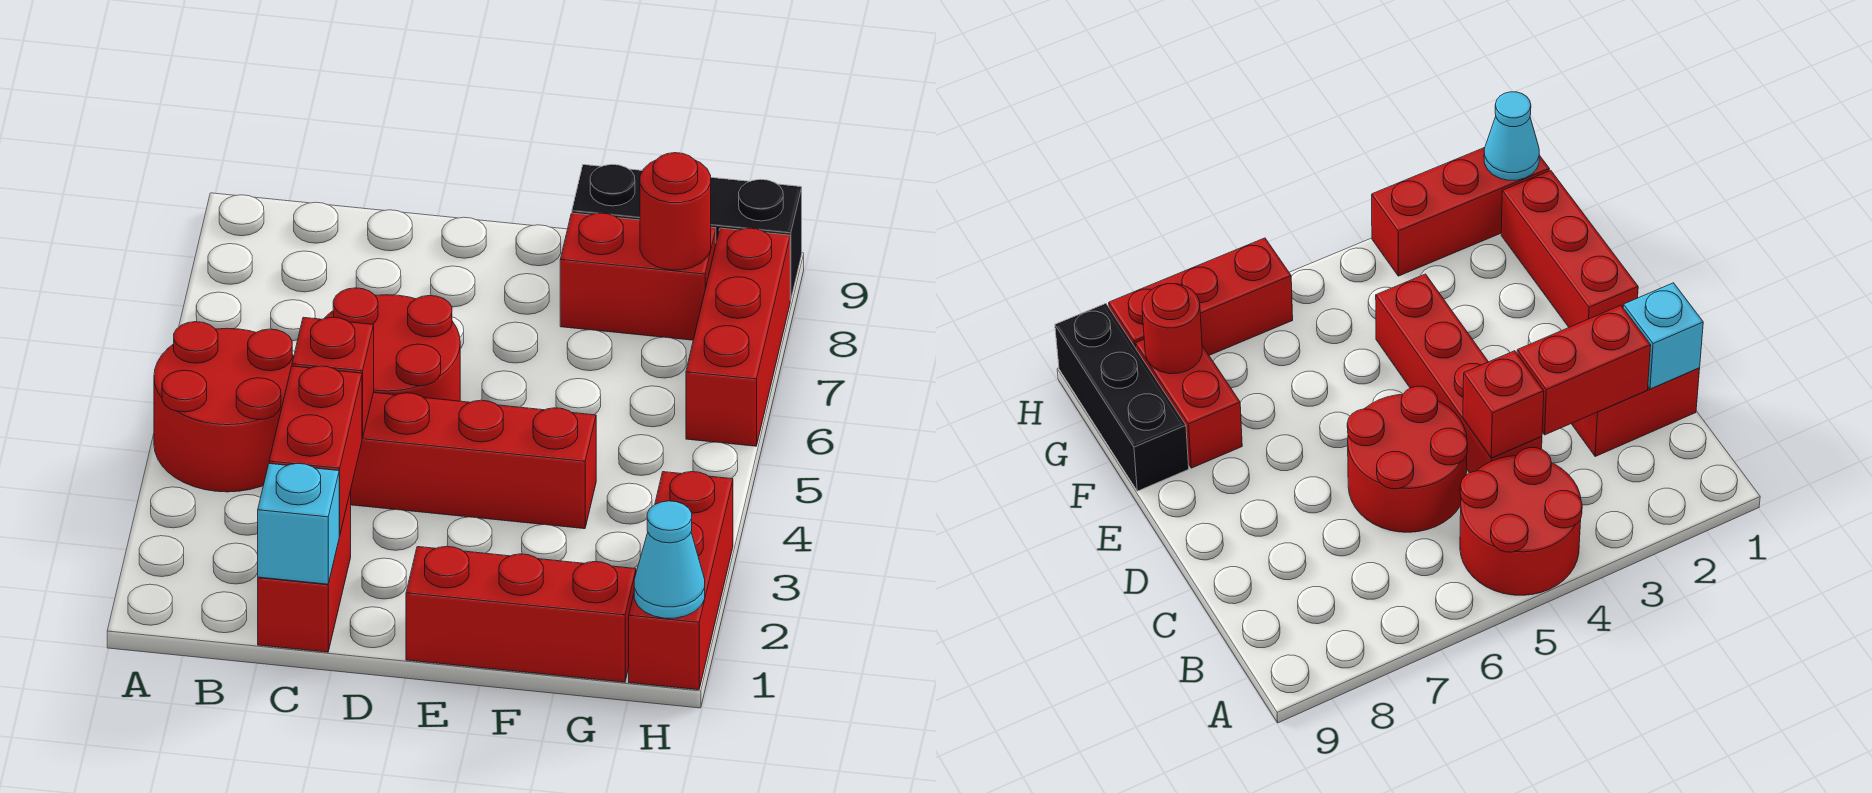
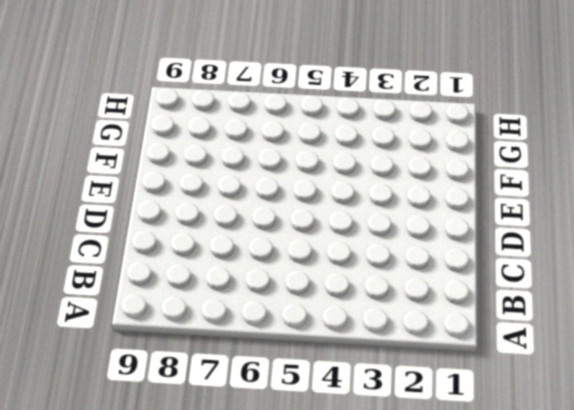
none -> red round brick A4:B5 level 1
none -> red brick C1:C2 level 1
none -> red brick C4:F4 level 1

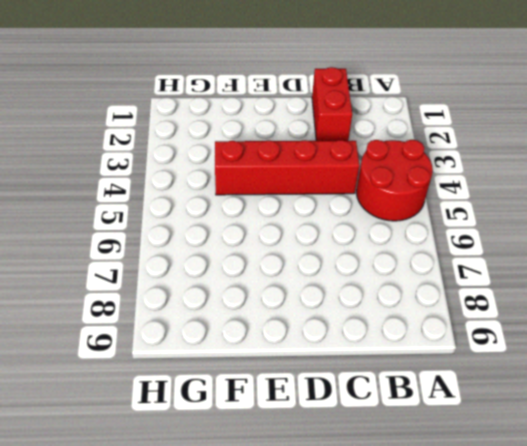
none -> red round brick C5:D6 level 1
none -> red brick E1:G1 level 1
none -> red brick F8:G8 level 1

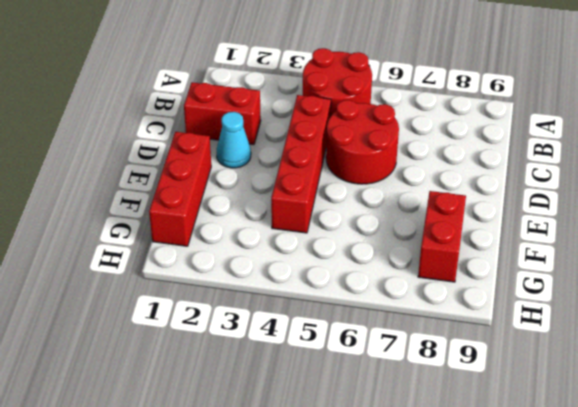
cyan cone D2 level 1 -> cyan cone H1 level 2
none -> black brick F9:H9 level 1
none -> red brick H1:H3 level 1
none -> red brick H6:H8 level 1

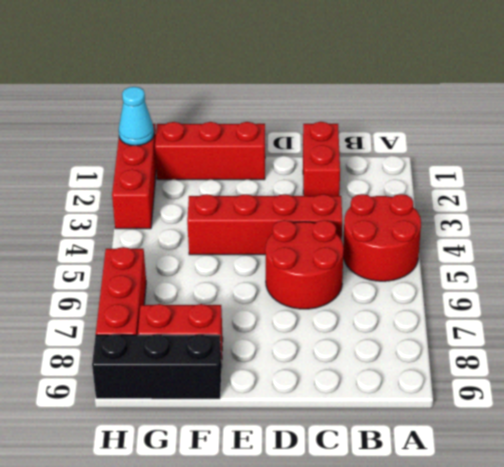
none -> cyan brick C1 level 2
none -> red brick C2:C3 level 2
none -> red brick C4 level 2

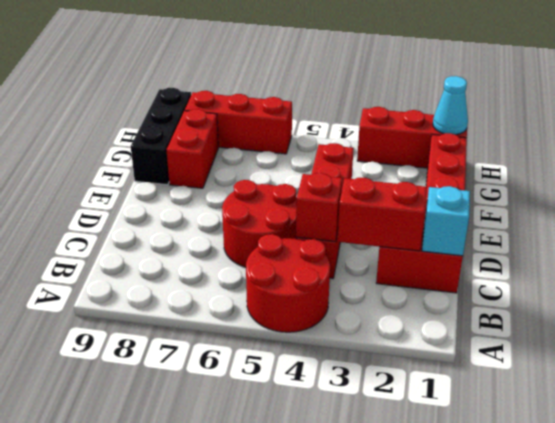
none -> red round brick G8 level 2

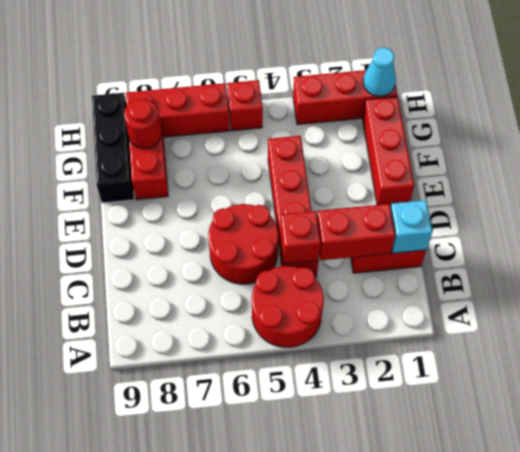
red brick H5 level 1 -> none

